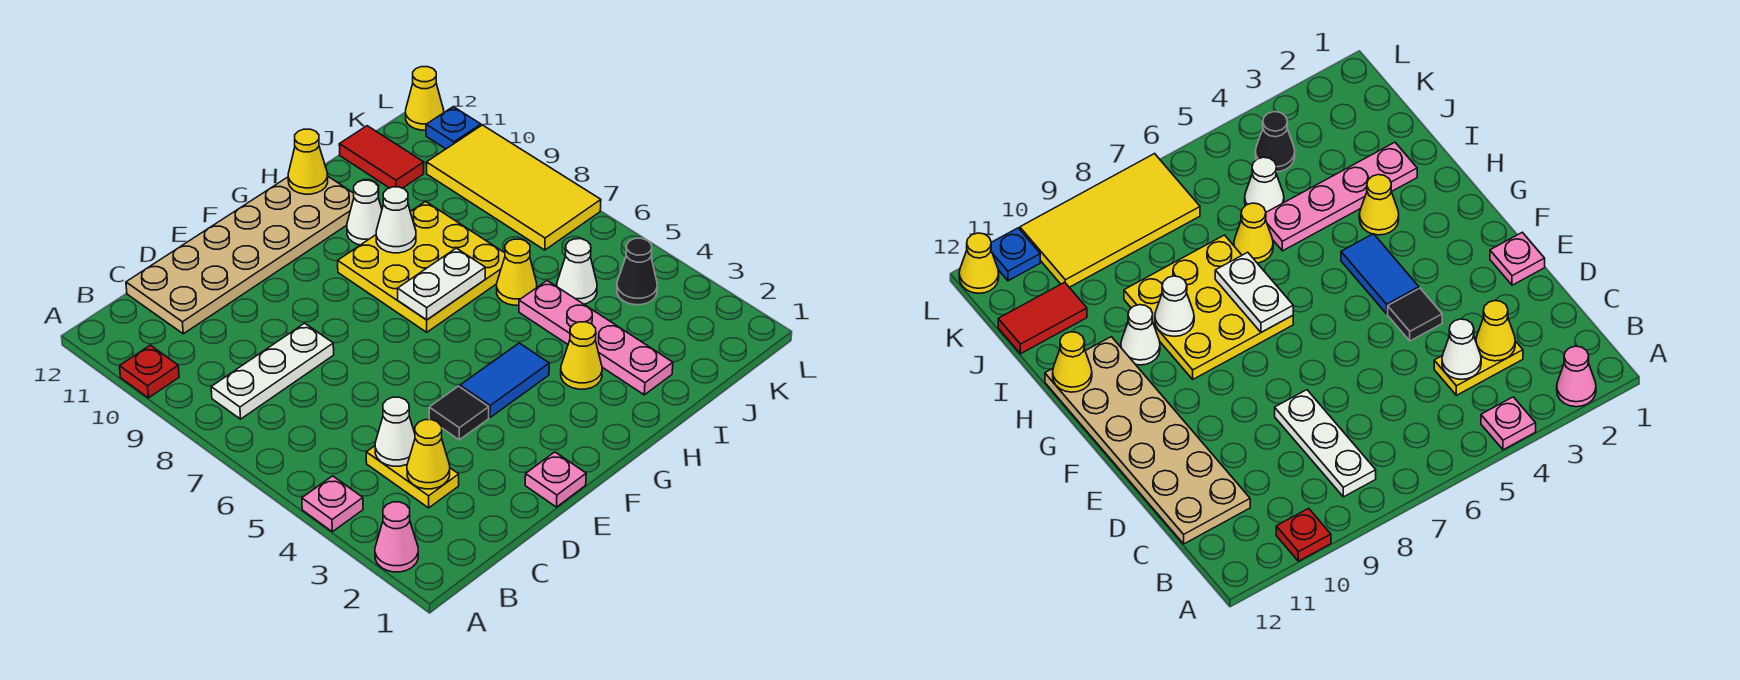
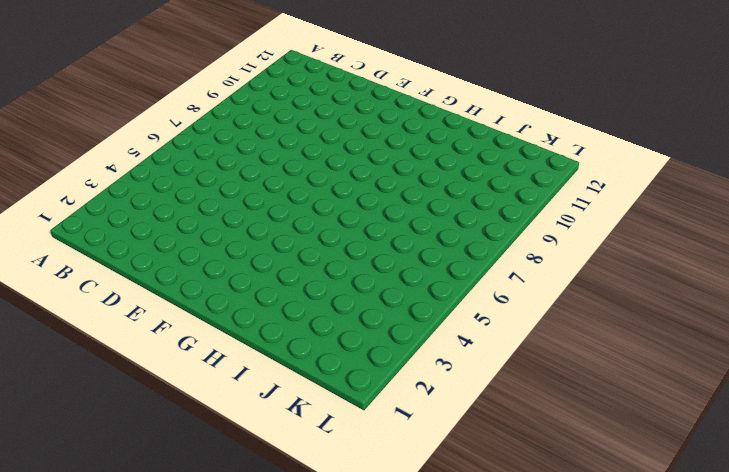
none -> pink cone A2 level 1
none -> pink plate A4 level 1
none -> red plate A10 level 1

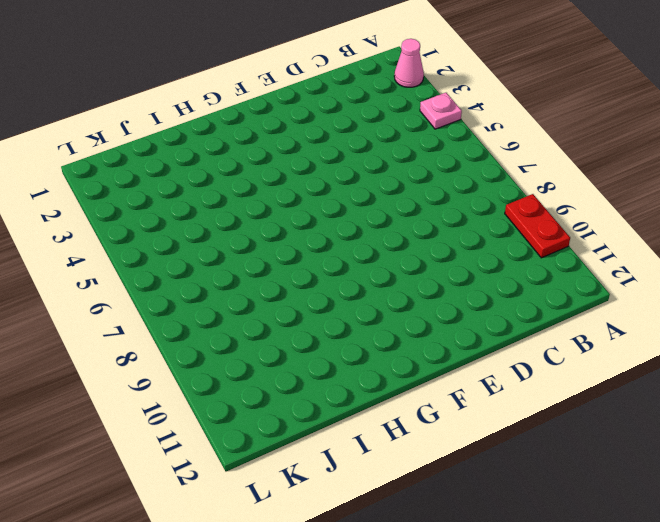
red plate A9:A10 level 1 -> red plate A10 level 1
none -> white plate B8:D8 level 1
none -> yellow plate C3:C4 level 1
none -> tan plate C11:H12 level 1

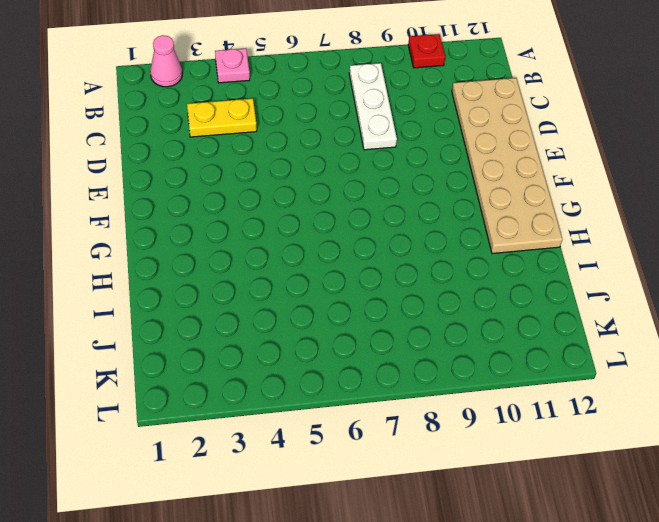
none -> pink plate E1 level 1
none -> black tile E4 level 1
none -> blue tile F4:G4 level 1

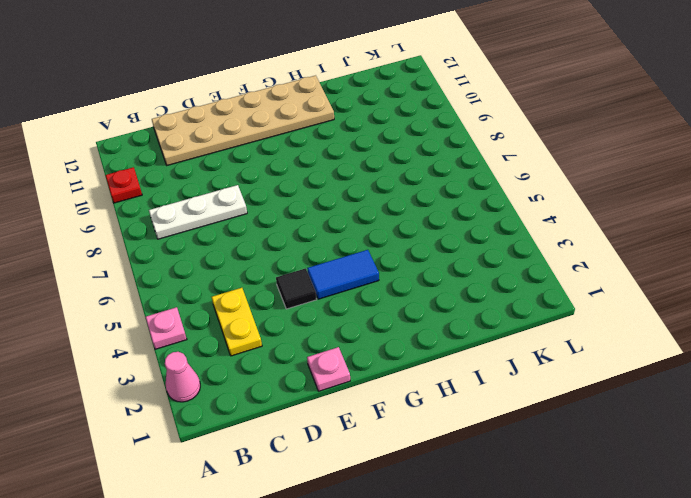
none -> yellow plate G7:I9 level 1
none -> yellow cone H3 level 1
none -> white cone H10 level 1

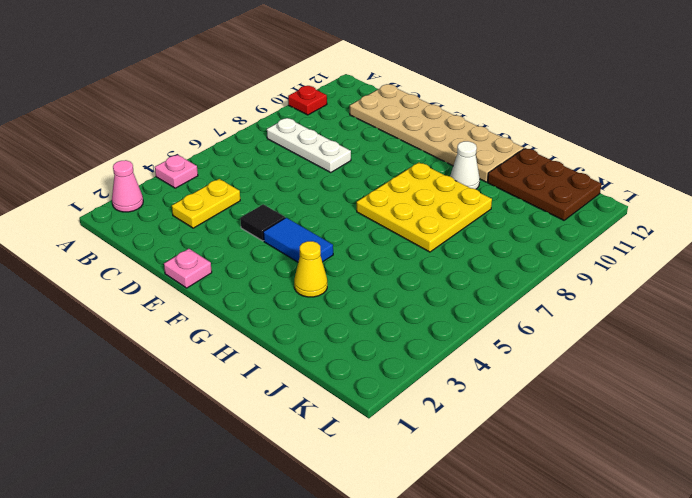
brown plate I11:K12 level 1 -> red tile J11:J12 level 1
none -> pink plate I2:I5 level 1
none -> yellow cone I6 level 1
none -> white cone J5 level 1

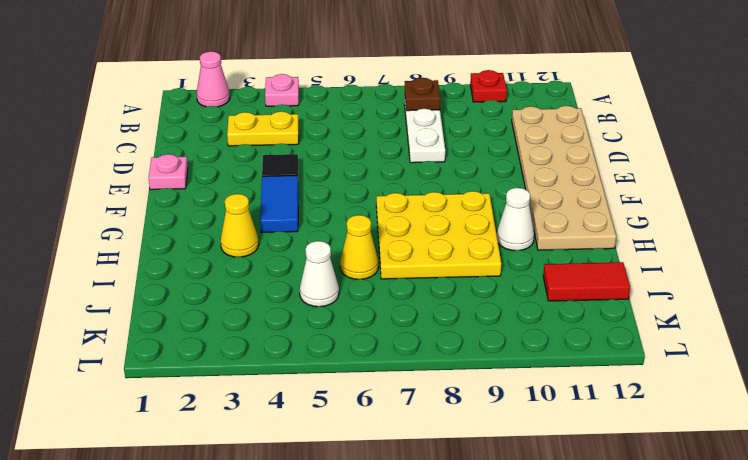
brown plate B8 level 2 -> none
none -> pink plate I2:I5 level 1
none -> black cone K4 level 1
none -> yellow tile K7:L10 level 1

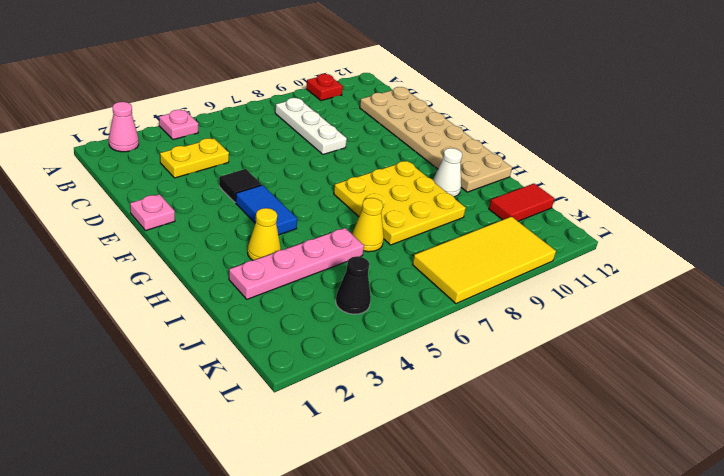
none -> white cone J5 level 1
none -> blue plate L11 level 1
none -> yellow cone L12 level 1

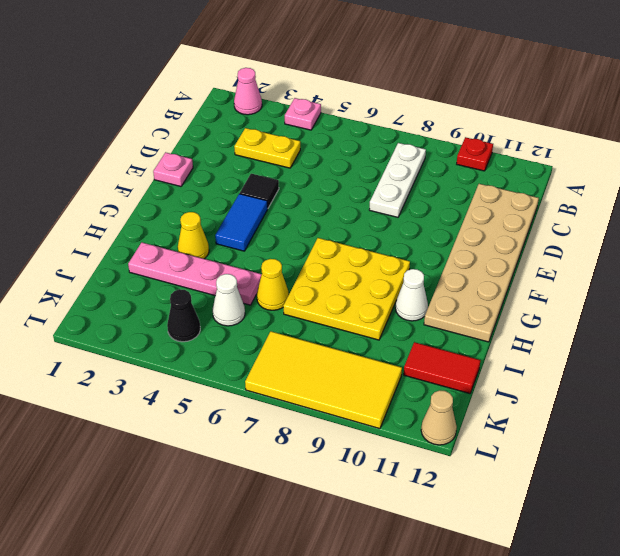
tan cone L12 level 1 -> yellow cone L12 level 1
none -> blue plate L11 level 1
none -> yellow cone C3 level 2
none -> white cone C4 level 2

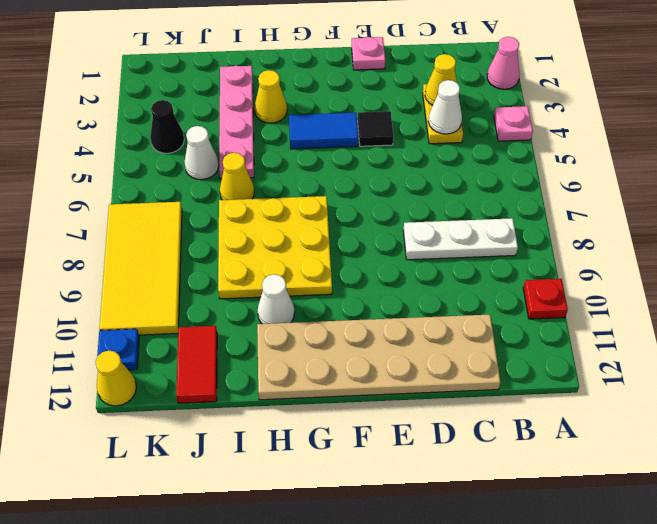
none -> white plate G7:H7 level 2
none -> white cone H9 level 2
none -> yellow cone H12 level 2

